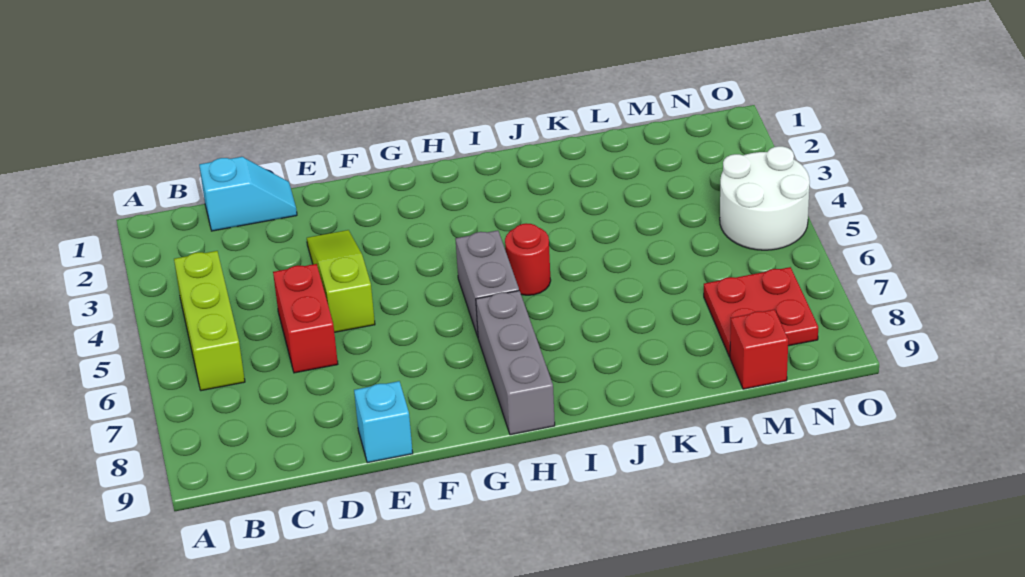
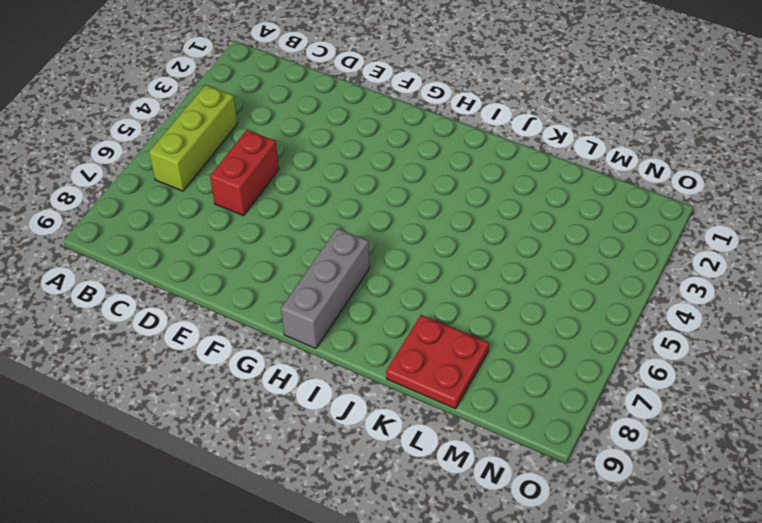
red plate K8:L9 level 1 -> red plate M7:N8 level 1
none -> cyan slope C1:D1 level 1 top C
none -> lime slope E3:E5 level 1 top 5

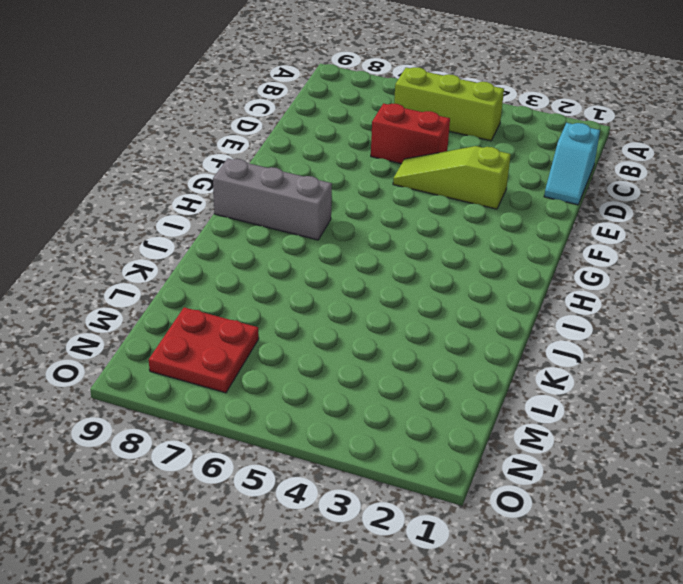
lime slope E3:E5 level 1 top 3 -> lime slope E3:E5 level 1 top 5
none -> cyan brick E9 level 1
none -> grey brick H5:H6 level 1

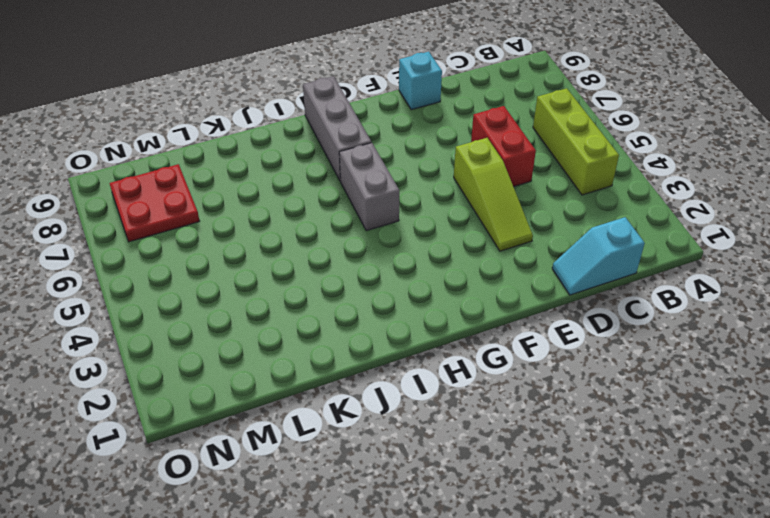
none -> red round brick I5 level 1
none -> red brick M9 level 1

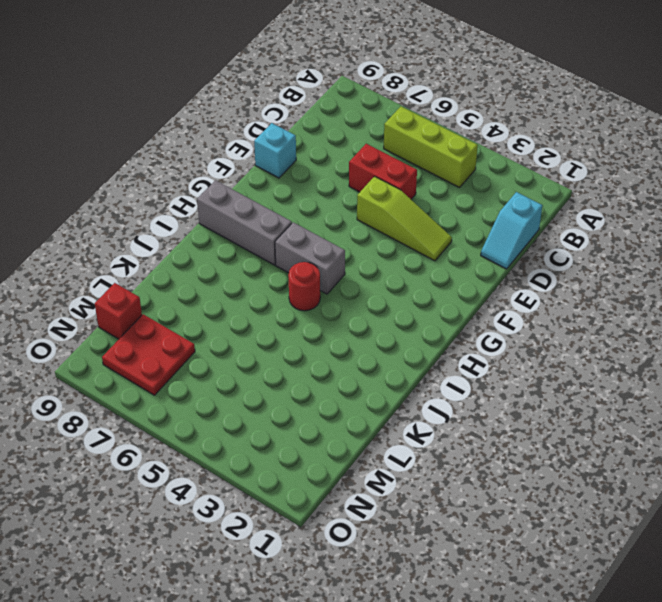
none -> white round brick N4:O5 level 1

